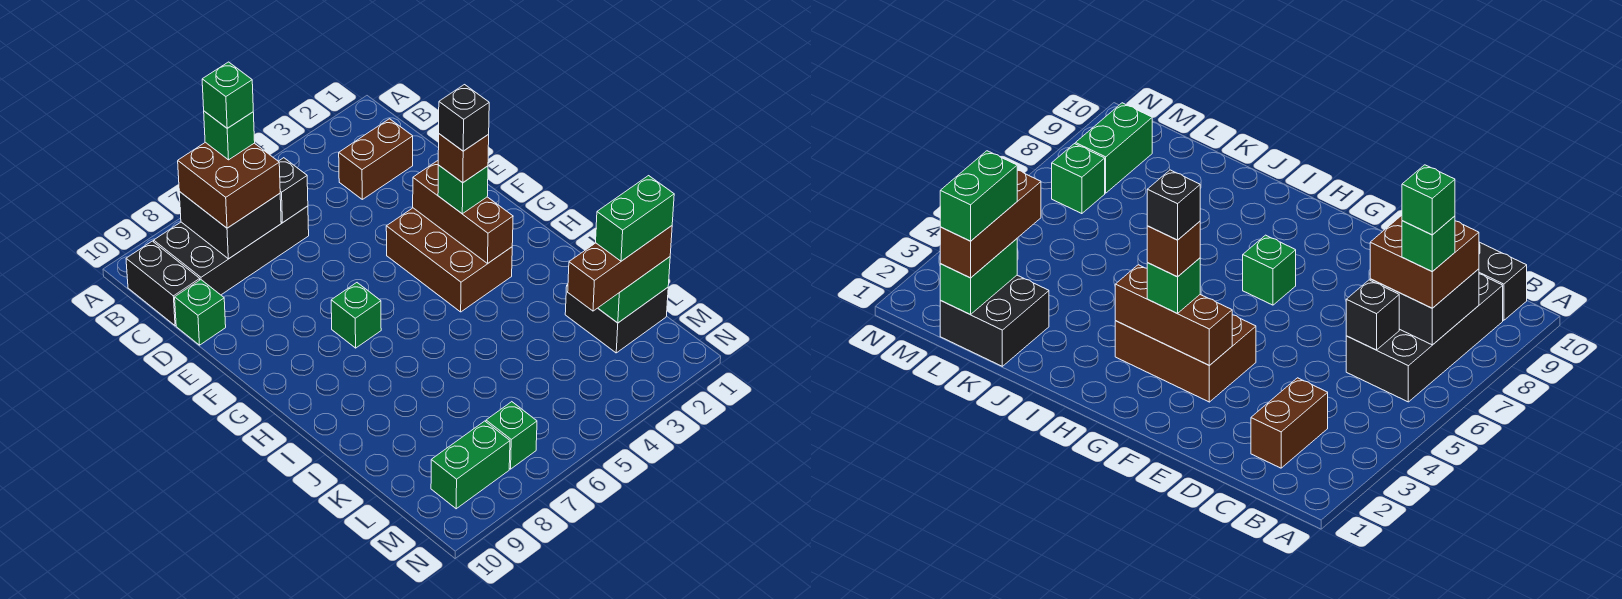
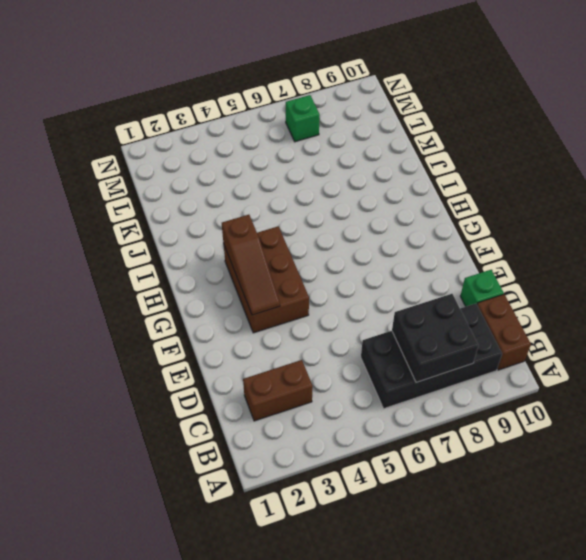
brown brick B10:C10 level 1 -> black brick B10:C10 level 1
brown slope F3:H3 level 2 top H -> brown brick F3:H3 level 2
none -> green brick G7 level 1
none -> black brick K1:L2 level 1
none -> green brick M8:M9 level 1

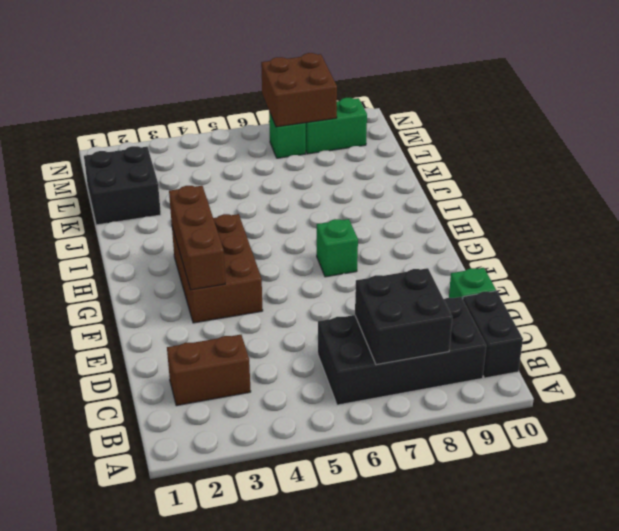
brown brick M7:N8 level 2 -> brown brick B7:C8 level 3
none -> black brick C6 level 2
none -> green brick L1:L2 level 2
none -> green brick G3 level 3

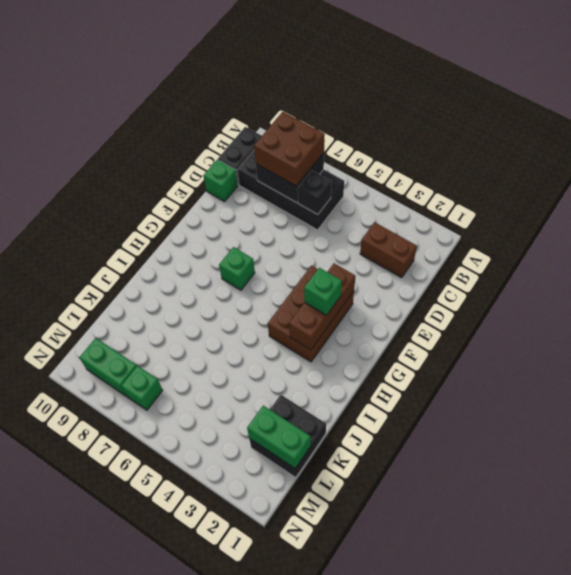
none -> brown brick L1:L3 level 3
none -> green brick B7 level 4
none -> brown brick G3 level 4

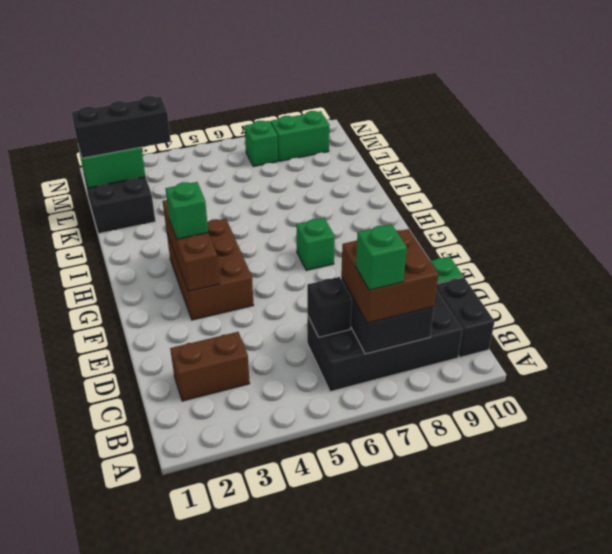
black brick L1:L3 level 3 -> brown brick L1:L3 level 3
none -> brown brick G3 level 4
none -> green brick L1:L2 level 4
none -> green brick B7 level 5

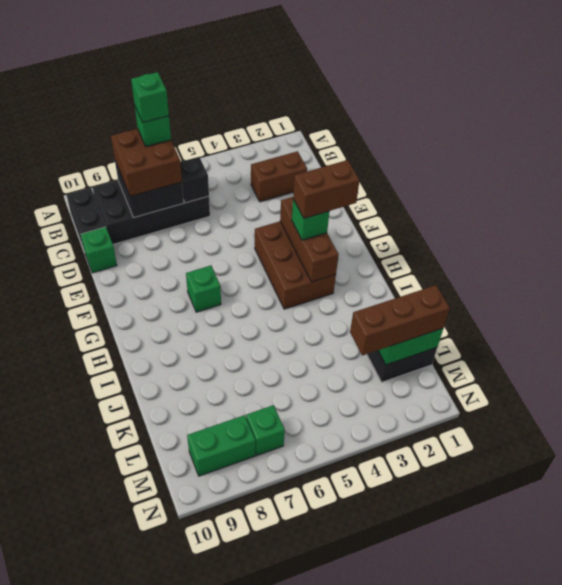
brown brick G2:G3 level 4 -> brown brick G3 level 4
none -> green brick L1:L2 level 4
none -> black brick G3 level 5

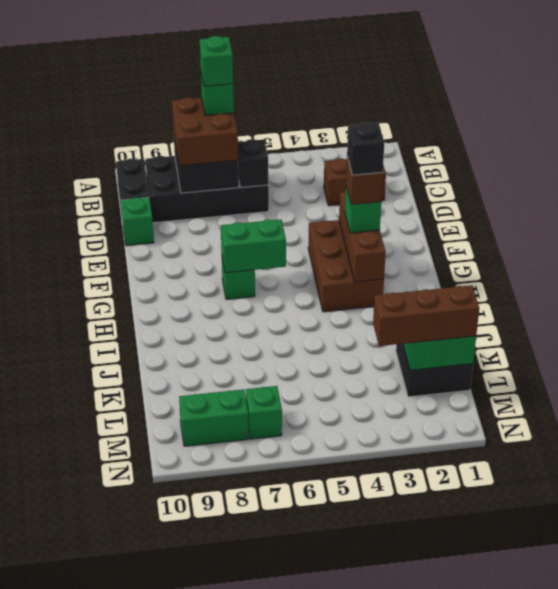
green brick G6:G7 level 2 -> green brick L1:L2 level 4

